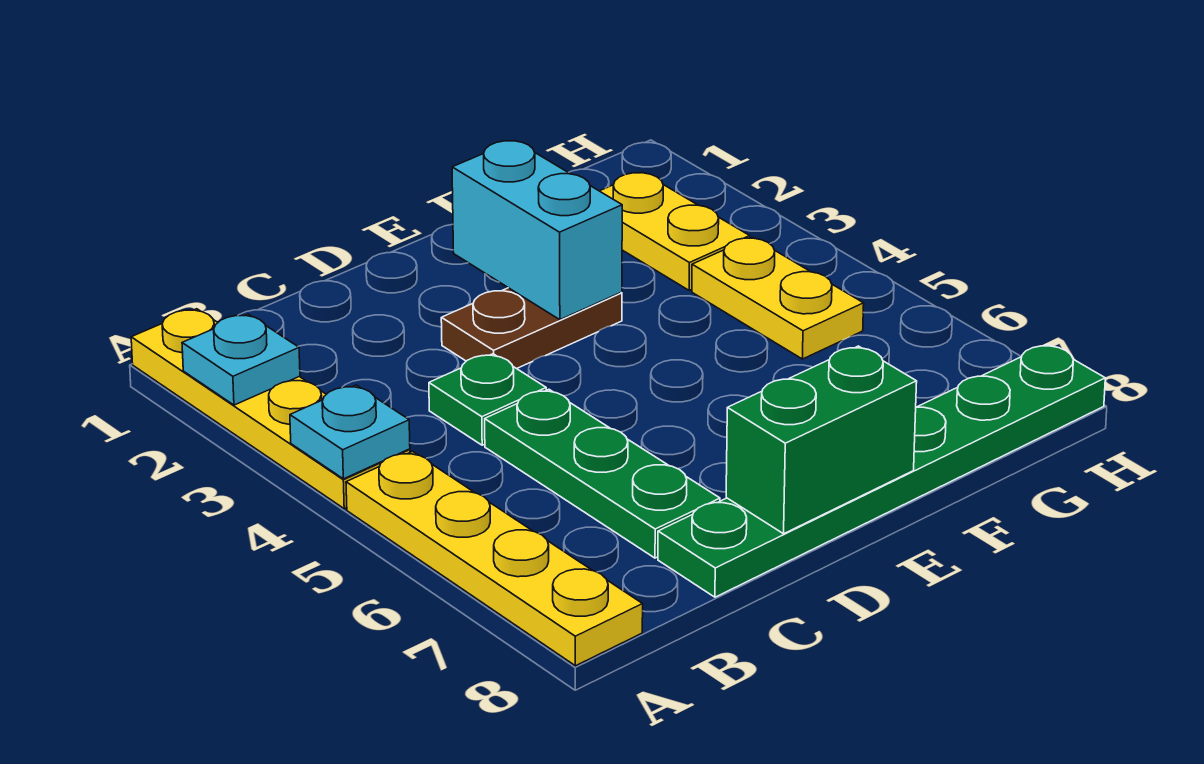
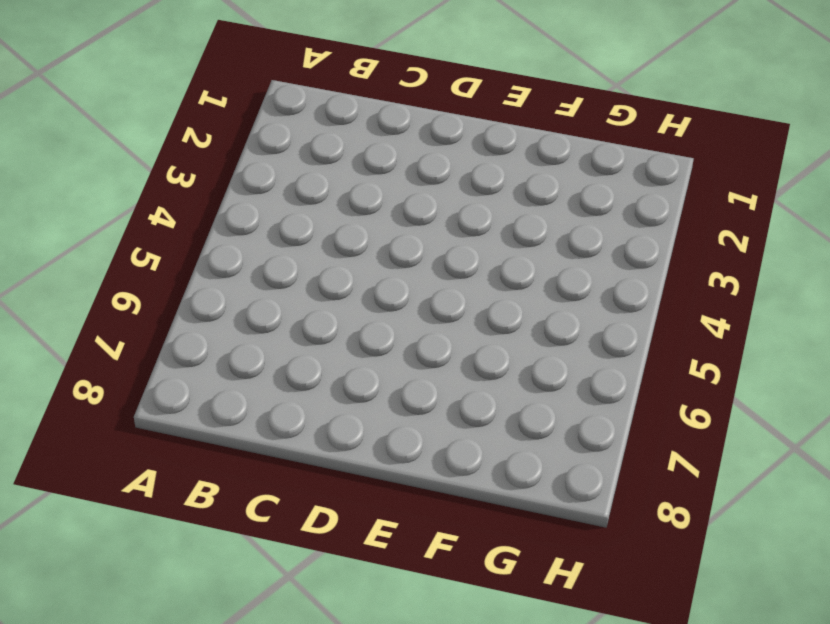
none -> yellow plate A1:A4 level 1
none -> yellow plate A5:A8 level 1
none -> green plate C4 level 1

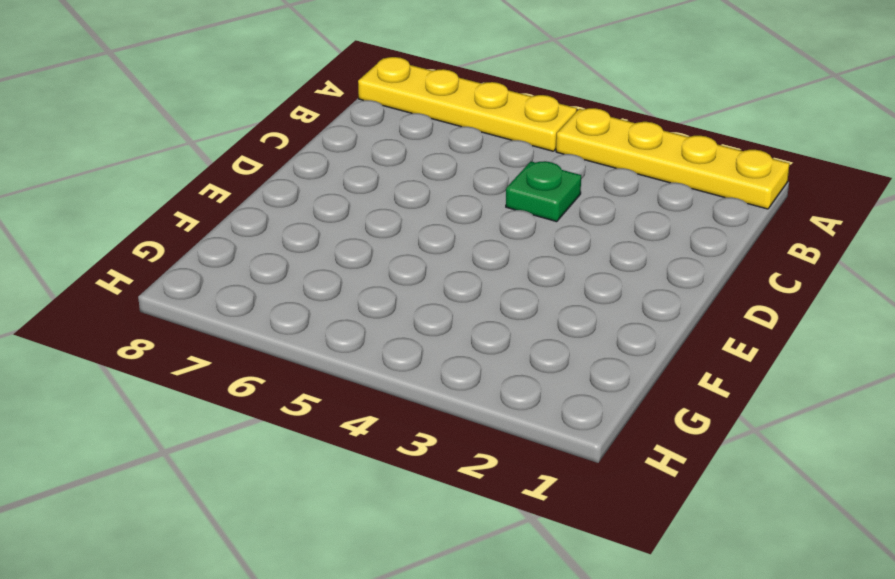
none -> green plate C5:C7 level 1
none -> green plate C8:H8 level 1
none -> brown plate D3:E3 level 1

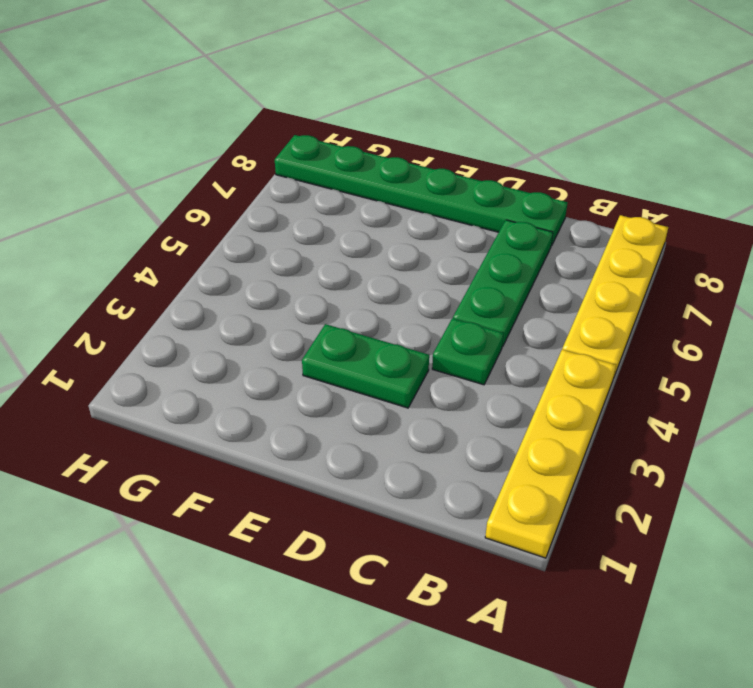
green plate D3:E3 level 1 -> brown plate D3:E3 level 1
none -> yellow plate G2:G3 level 1
none -> yellow plate G4:G5 level 1
none -> cyan plate A2 level 2

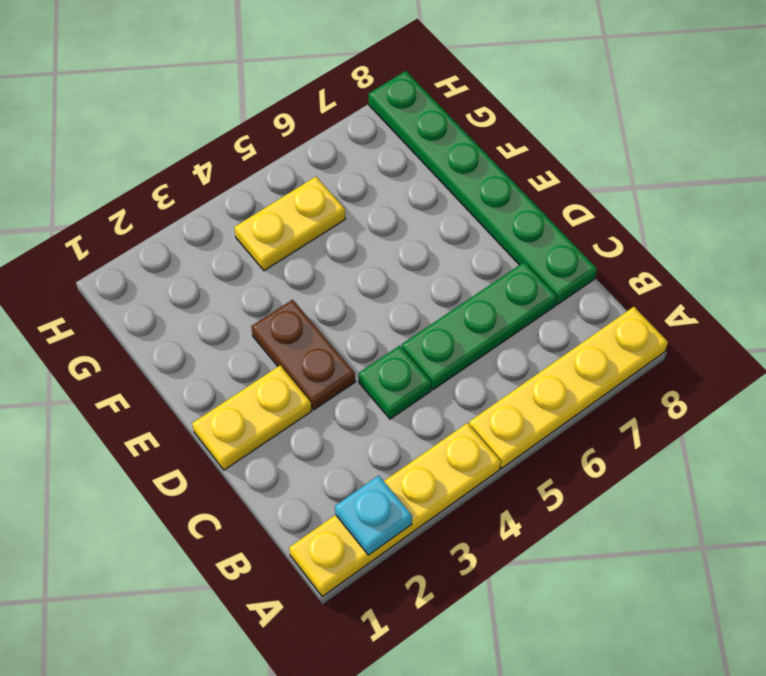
yellow plate D1:D2 level 1 -> yellow plate G2:G3 level 1
none -> cyan plate A4 level 2
none -> green brick D8:E8 level 2
none -> cyan brick E2:E3 level 2

